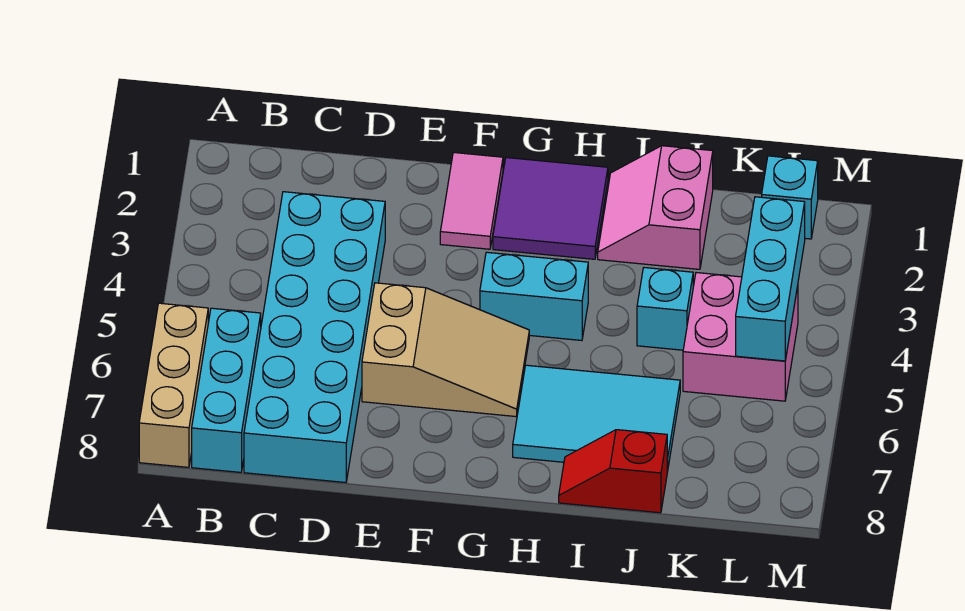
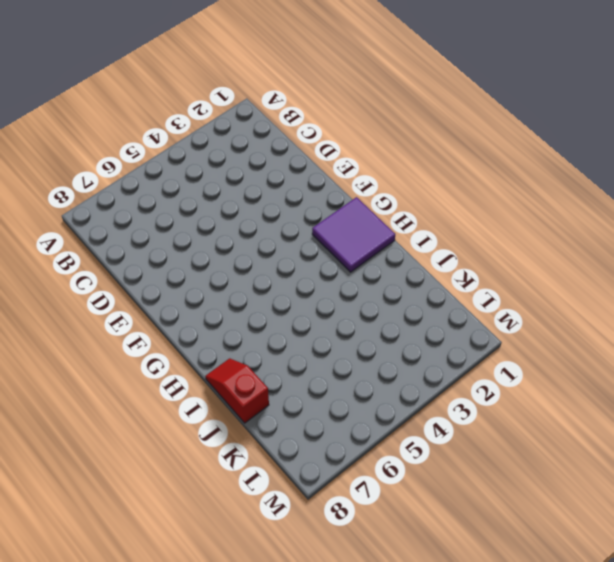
none -> tan brick A6:A8 level 1
none -> cyan brick B6:B8 level 1
none -> cyan brick C3:D8 level 1

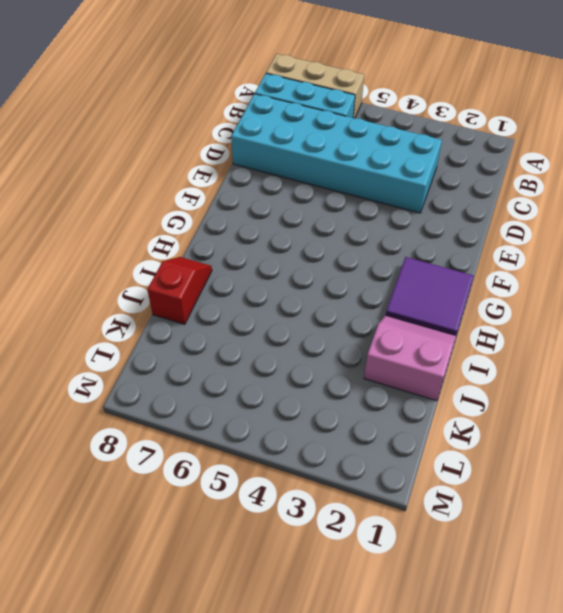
none -> tan slope E5:G6 level 1 top E
none -> pink tile F1:F2 level 1
none -> cyan brick G4:H4 level 1

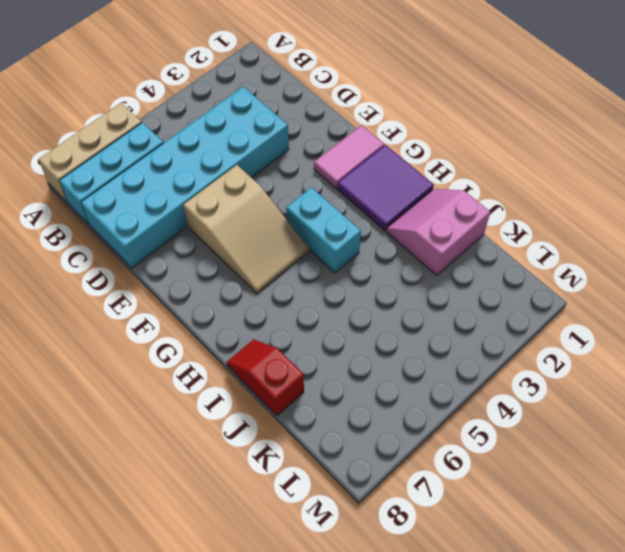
none -> cyan tile H6:J7 level 1
none -> cyan brick J4 level 1
none -> pink brick K4:L5 level 1

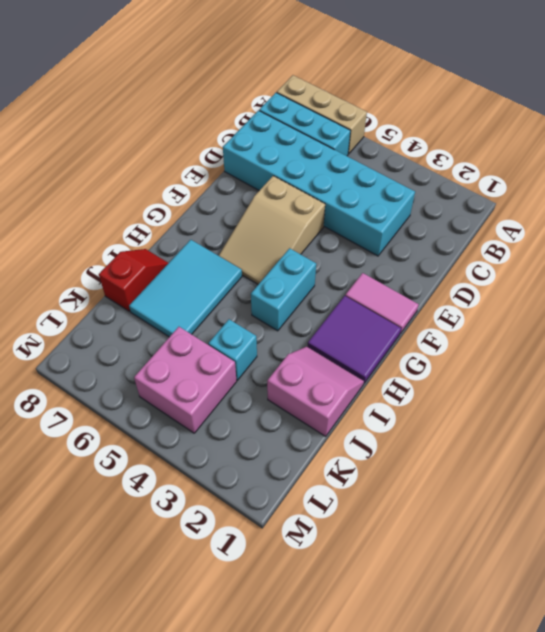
none -> cyan brick L1 level 1
none -> cyan brick L3:L5 level 2

